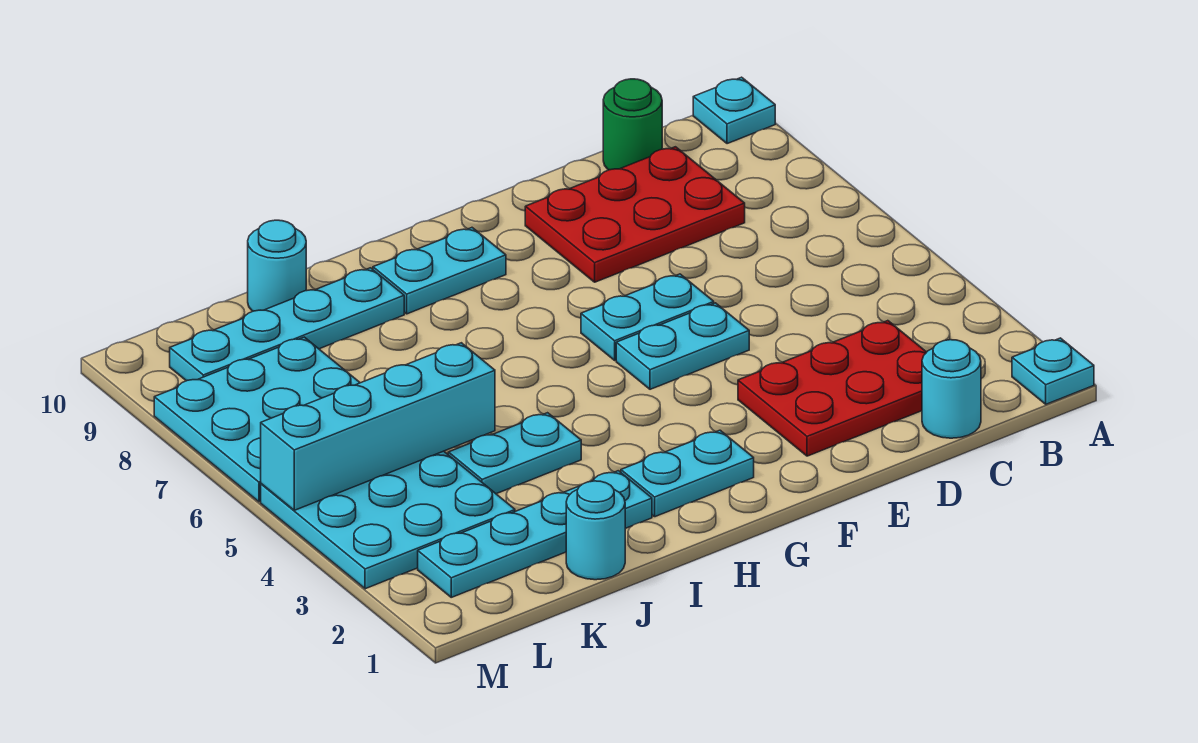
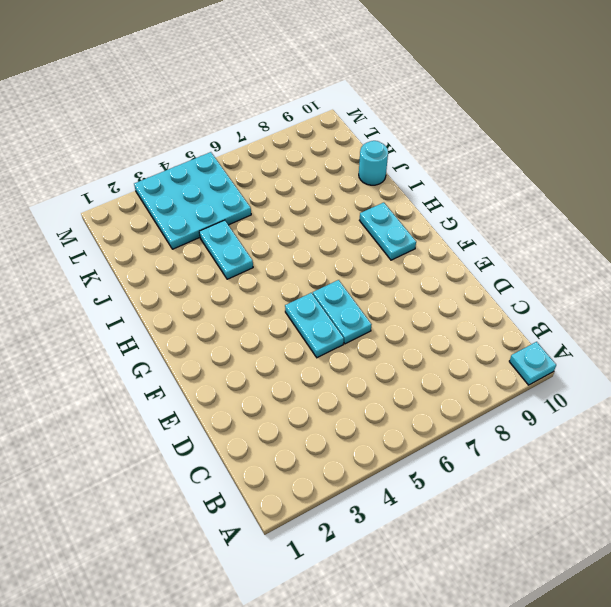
none -> cyan plate A1 level 1
none -> cyan round brick C1 level 1
none -> red plate C2:E3 level 1

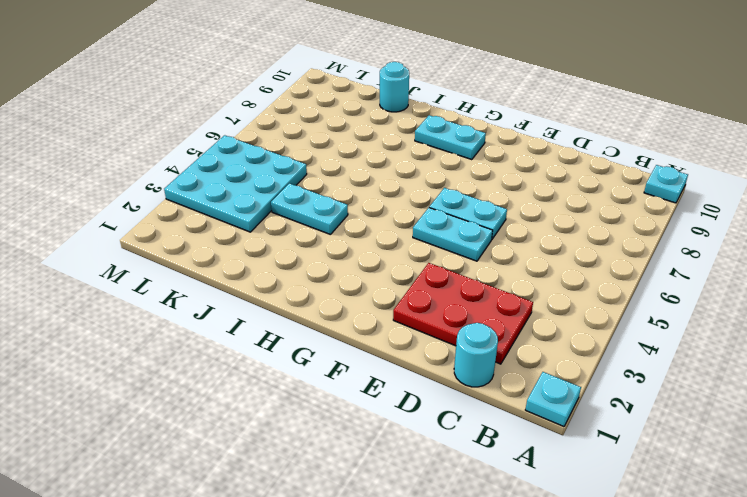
none -> red plate C8:E9 level 1
none -> green round brick C10 level 1
none -> cyan plate G2:H2 level 1

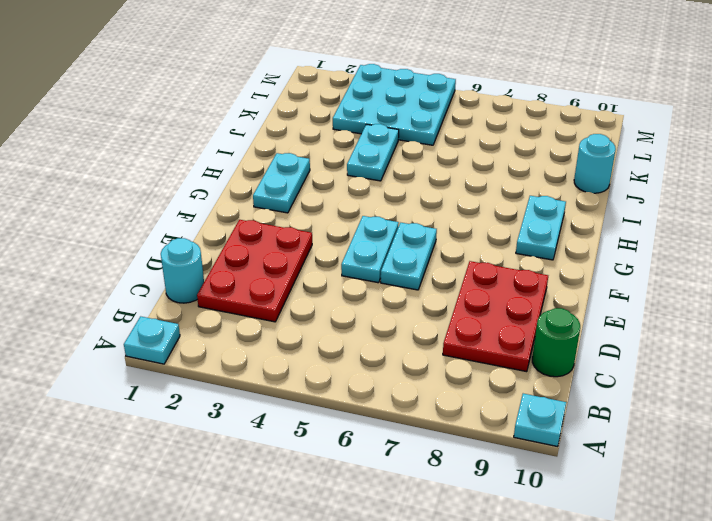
none -> cyan plate I2:L2 level 1
none -> cyan plate I9:L9 level 1
none -> cyan round brick J1 level 1

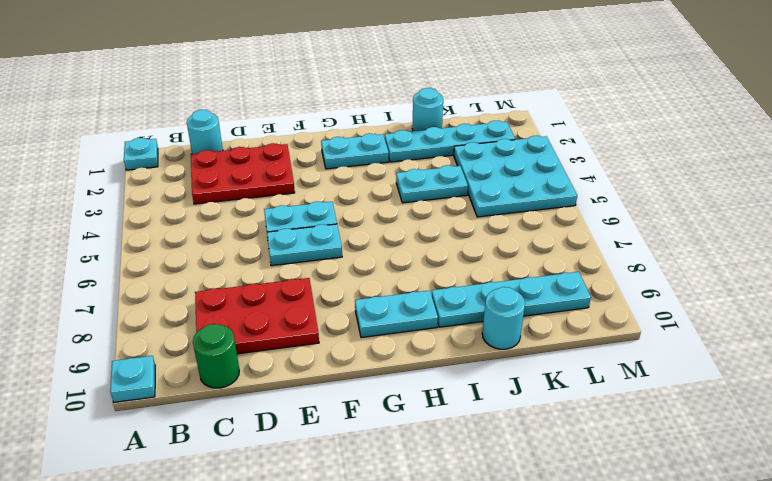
none -> cyan plate K6:M8 level 1
none -> cyan brick J5:M5 level 2

